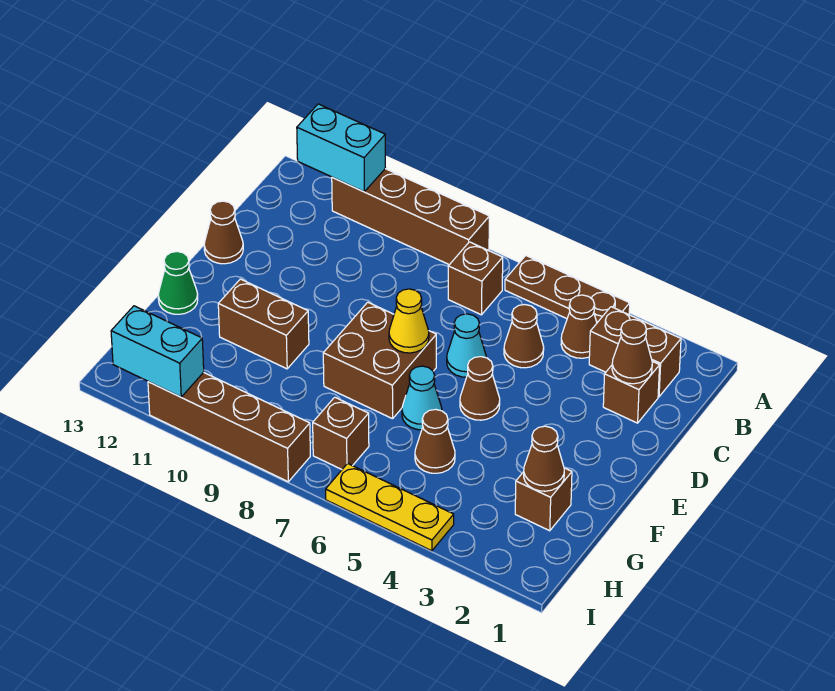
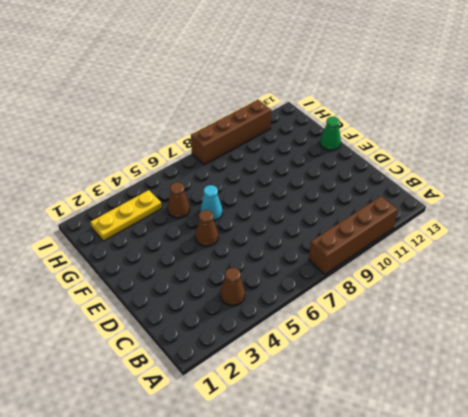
yellow plate H2:H4 level 1 -> yellow plate I4:I6 level 1
none -> brown plate A4:A6 level 1
none -> brown brick B2:B3 level 1
none -> brown brick B7 level 1

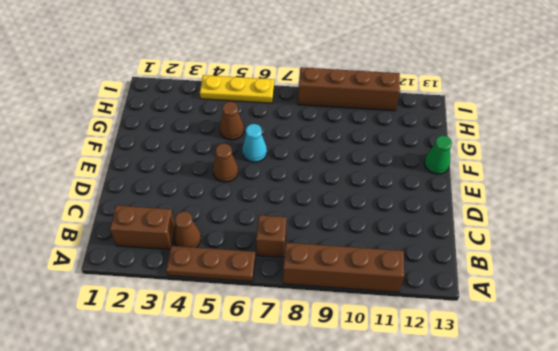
none -> brown brick C2 level 1
none -> brown cone C5 level 1
none -> cyan cone D6 level 1

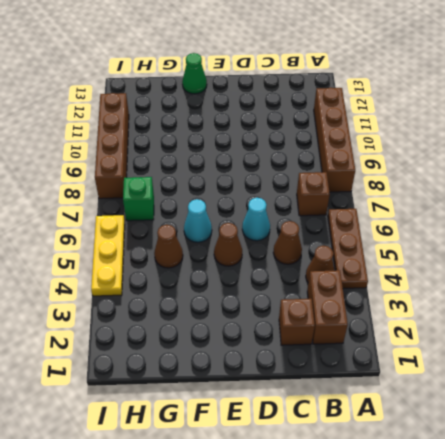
green brick H7 level 1 -> brown brick H7 level 1
none -> brown cone D13 level 1
none -> brown brick E7:F8 level 1
none -> brown brick F10:F11 level 1

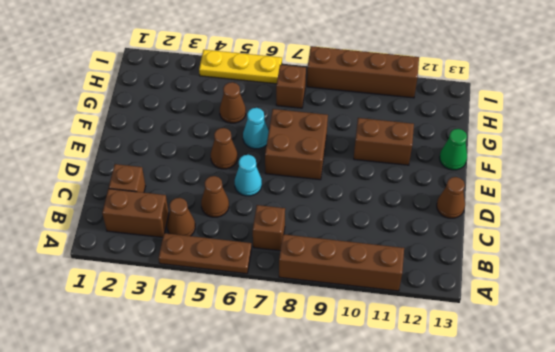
none -> brown brick G2 level 1
none -> cyan brick A11:A12 level 2
none -> brown cone C2 level 2

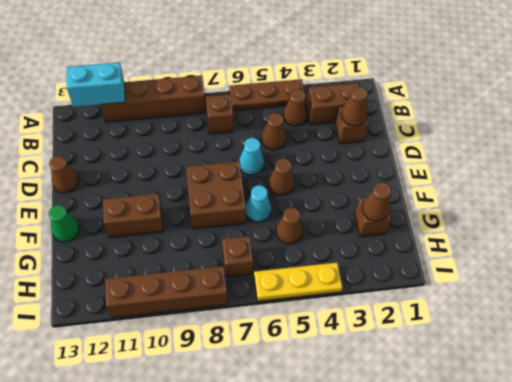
none -> yellow cone E7 level 2
none -> cyan brick I11:I12 level 2

